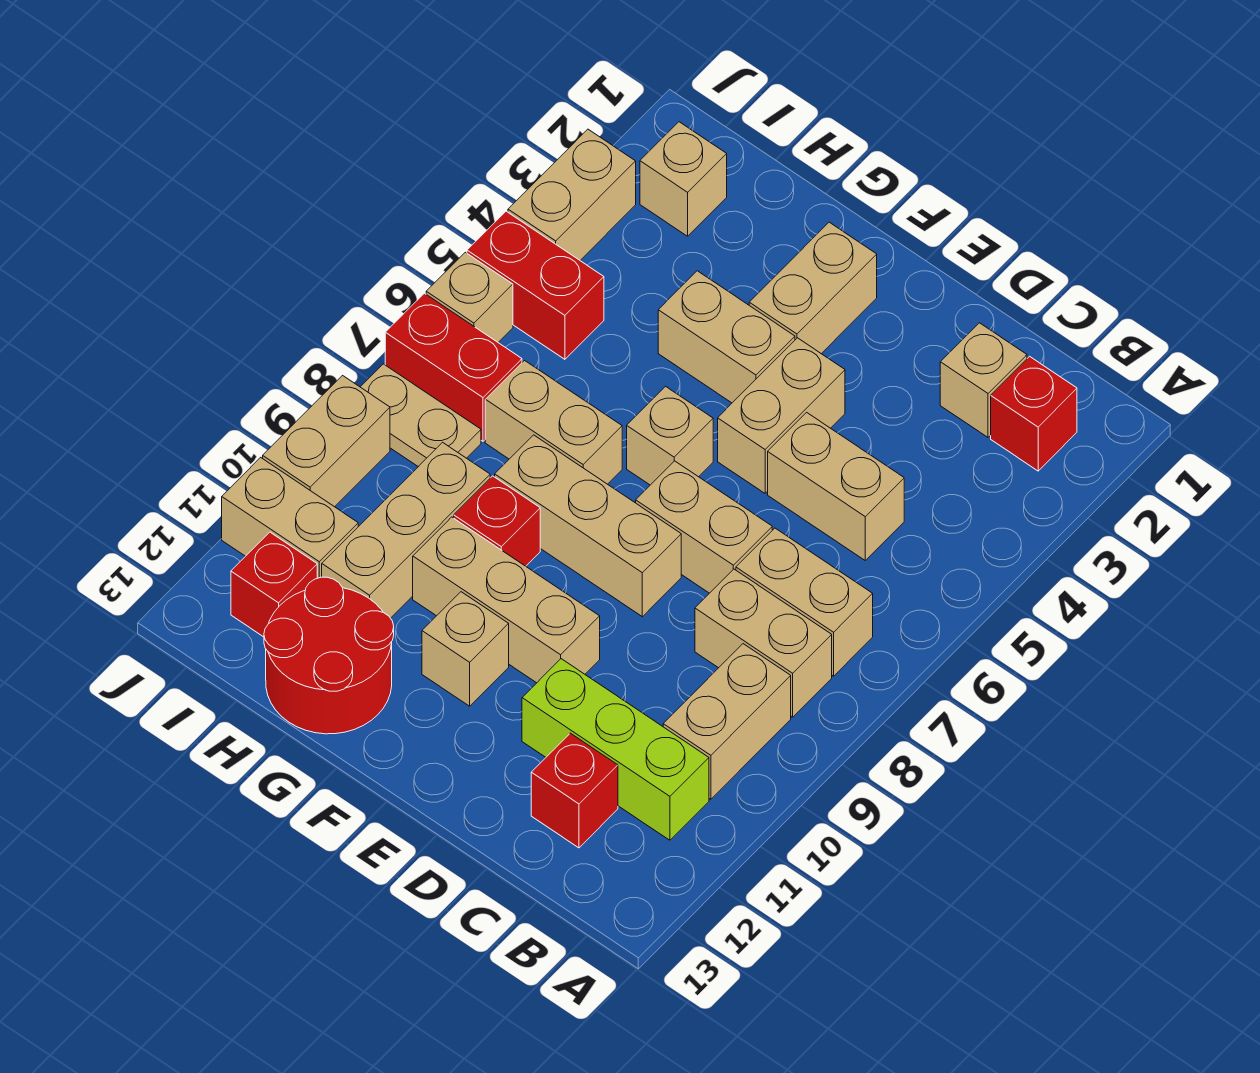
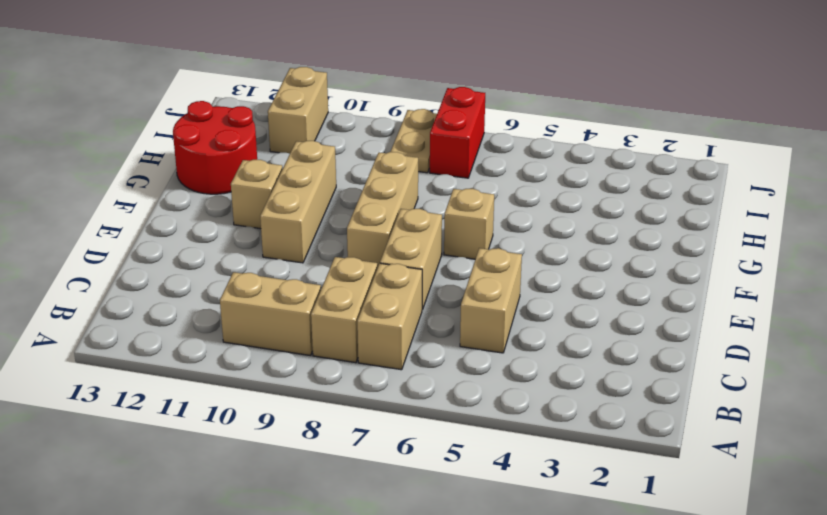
none -> red brick B2 level 1
none -> lime brick B11:D11 level 1
none -> tan brick C2 level 1

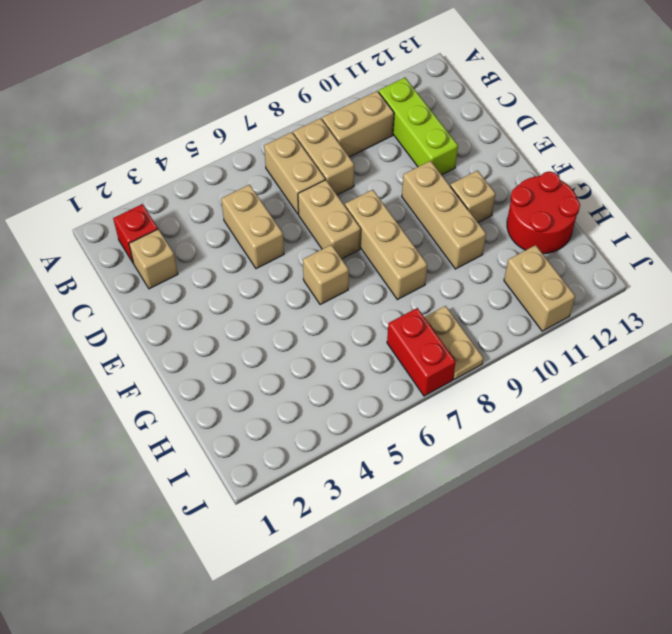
none -> red brick C12 level 1
none -> tan brick E4:E5 level 1
none -> tan brick F2:F3 level 1

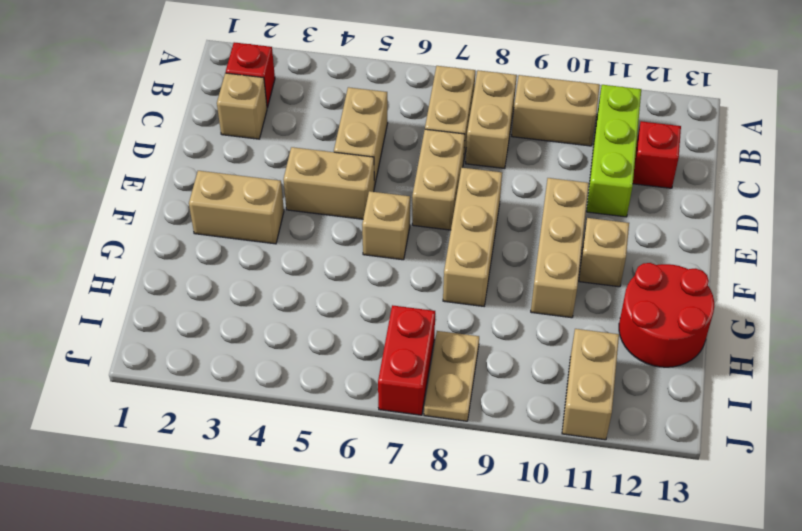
none -> tan brick F4:G4 level 1
none -> tan brick G7:H7 level 1
none -> red brick G9 level 1

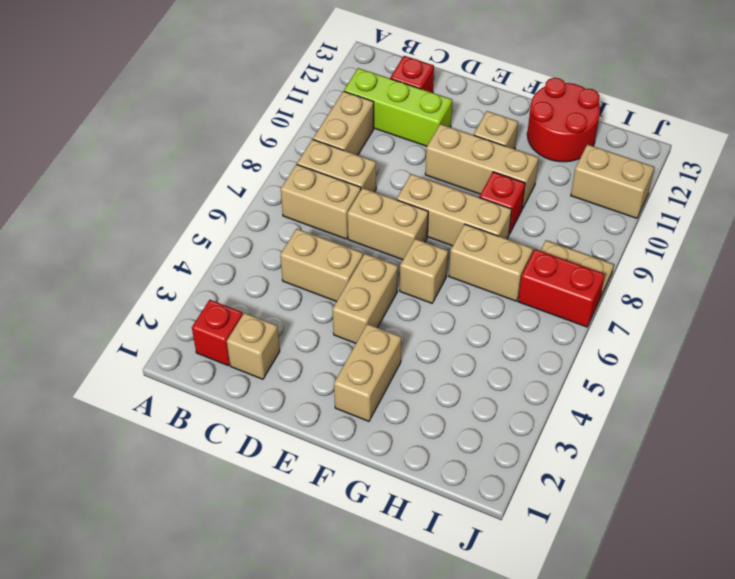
none -> tan brick F4:G4 level 1
none -> tan brick H9:H11 level 1
none -> tan brick I2 level 1

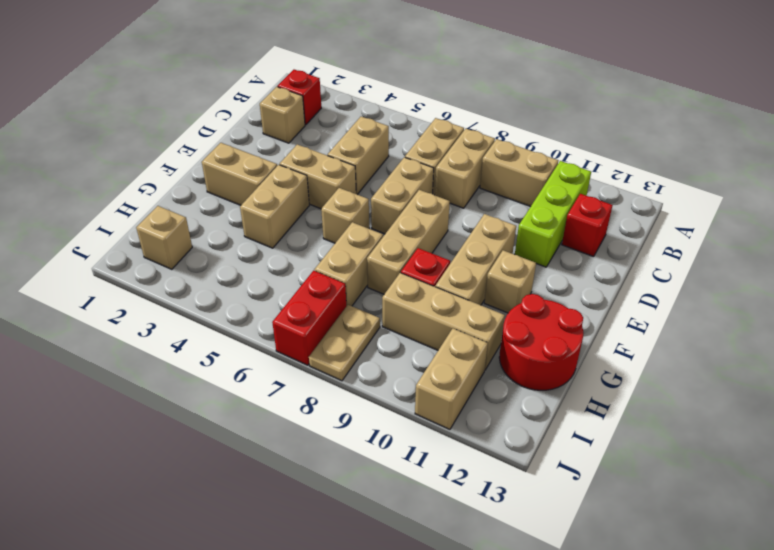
none -> red brick I5:J5 level 1
none -> red brick I12 level 1
none -> tan brick J3:J4 level 1

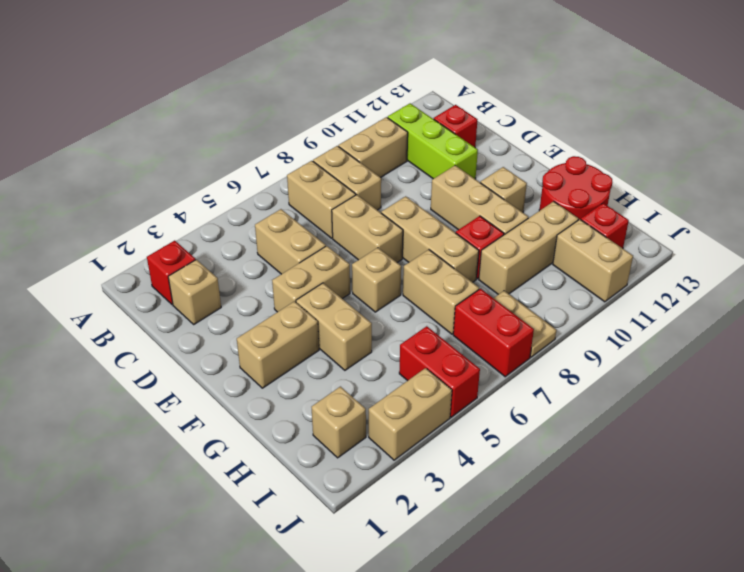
none -> tan brick J6 level 1
none -> tan brick J9:J10 level 1

